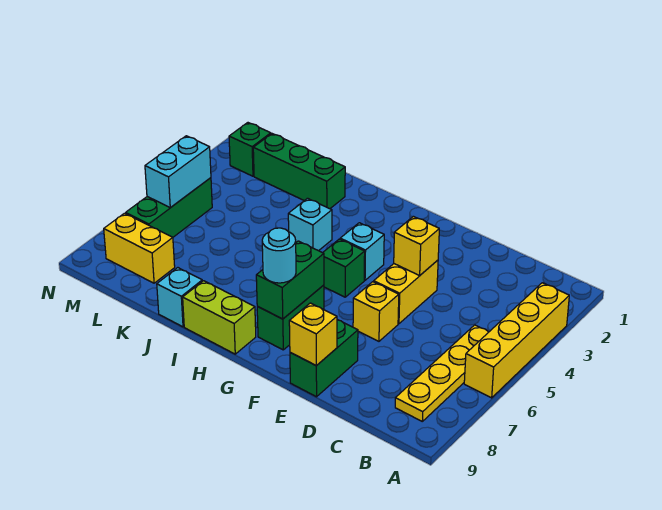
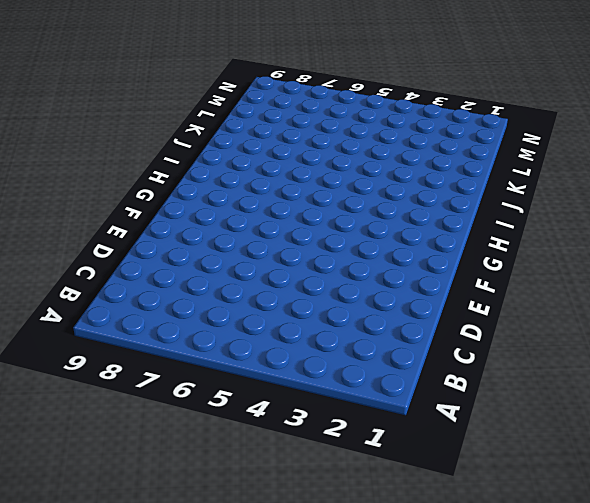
none -> yellow brick A3:A6 level 1
none -> yellow plate B5:B8 level 1
none -> yellow brick E4:E5 level 1

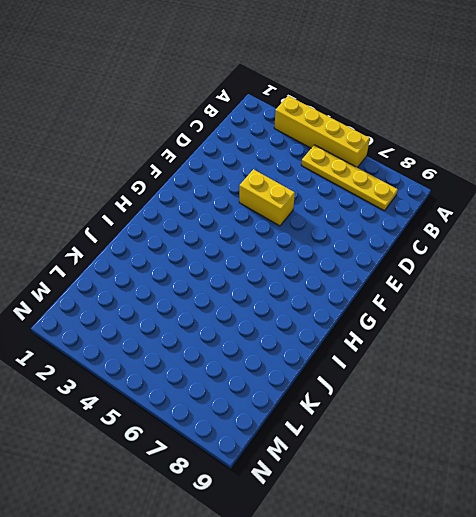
none -> yellow brick E6 level 1
none -> green brick E8:E9 level 1
none -> cyan brick G4 level 1

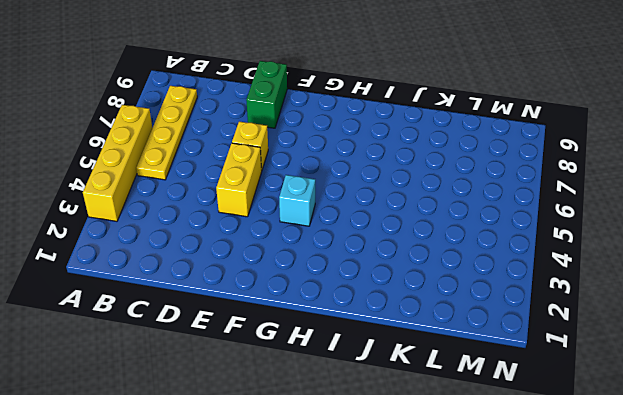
none -> green brick G5 level 1
none -> green brick G7:G8 level 1
none -> lime brick H9:I9 level 1

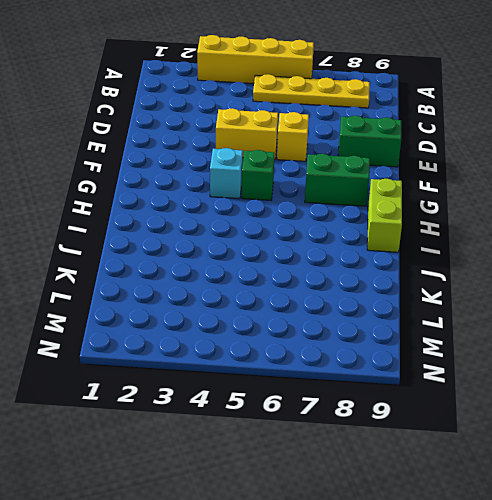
none -> cyan brick I4 level 1
none -> green brick J2:L2 level 1
none -> cyan brick J9 level 1

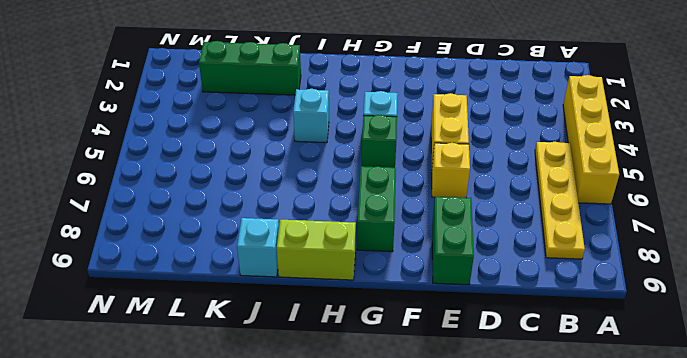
none -> yellow brick L8:M8 level 1
none -> green brick M2 level 1
none -> green brick M5:M7 level 1

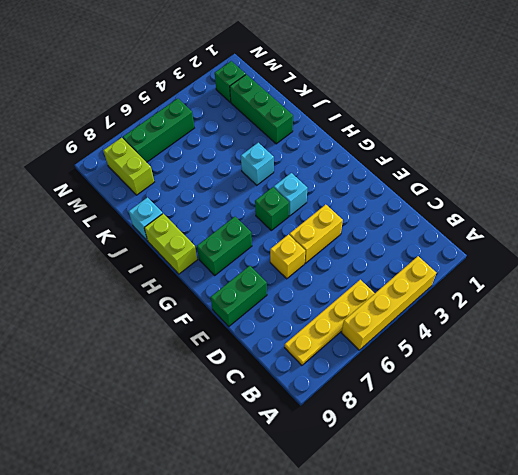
lime brick L8:M8 level 1 -> yellow brick L8:M8 level 1
none -> yellow brick E4 level 2
none -> yellow brick E9 level 2
none -> green brick G7:G8 level 2

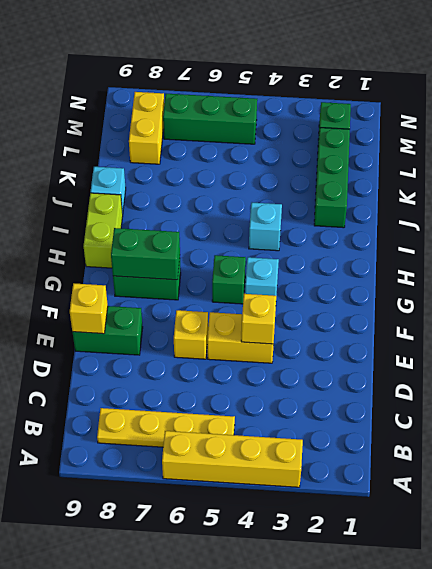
none -> cyan brick M5:M6 level 2
none -> cyan round brick G8 level 3

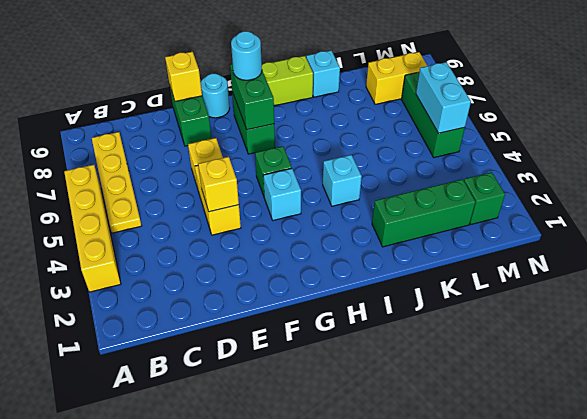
cyan round brick F9 level 1 -> none

